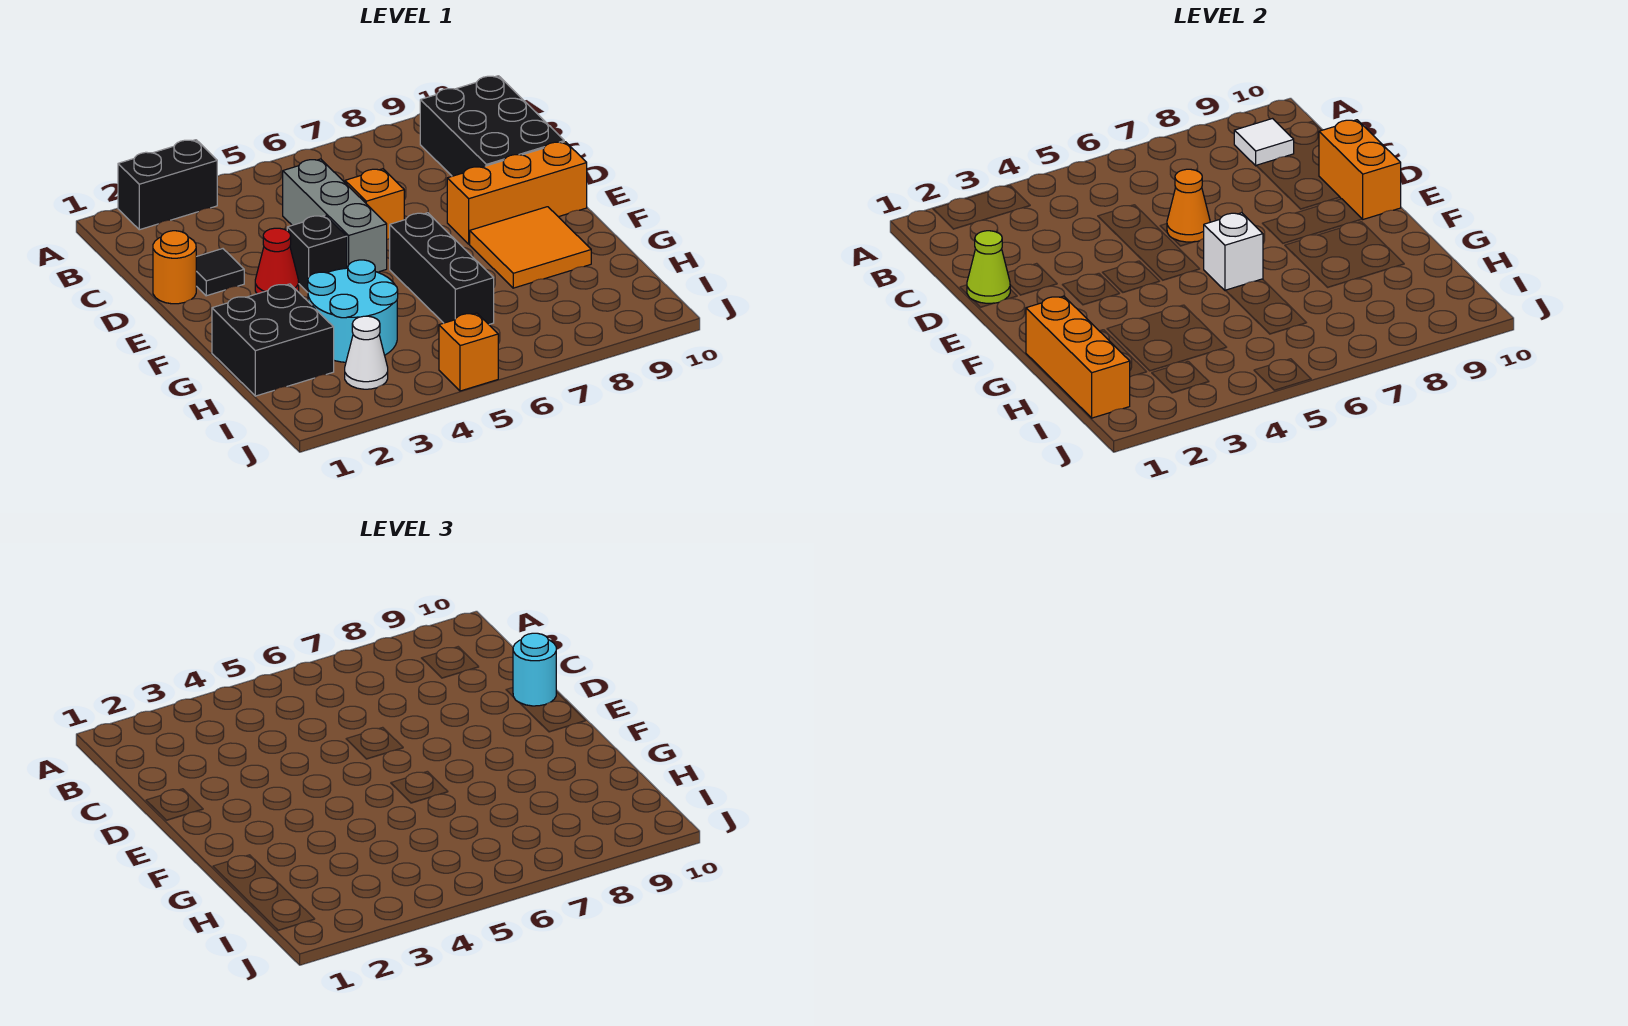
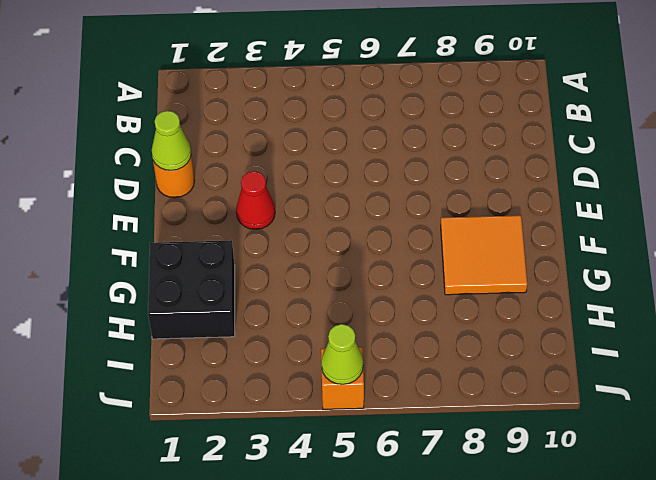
lime cone J5 level 2 -> none
none -> black brick A2:A3 level 1
none -> black brick B9:D10 level 1
none -> grey brick C5:E5 level 1

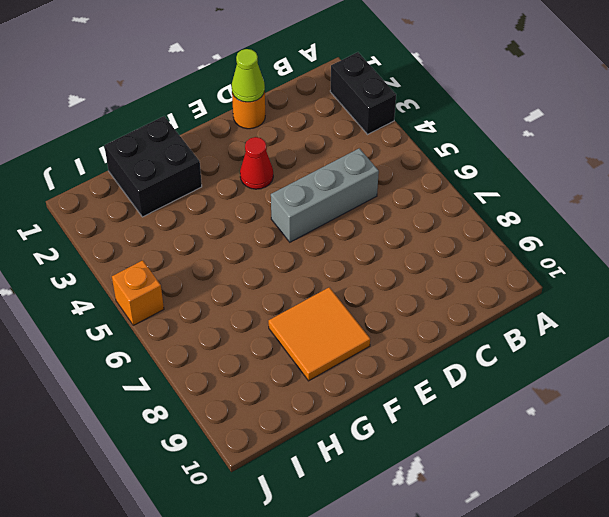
none -> black brick B9:D10 level 1
none -> black tile D2 level 1
none -> orange brick D6 level 1

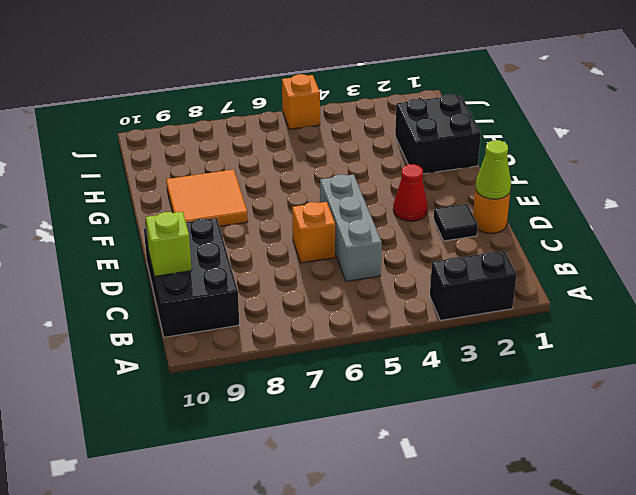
lime brick C10 level 2 -> none
none -> black brick E4 level 1
none -> orange brick E8:E10 level 1
none -> black brick F6:H6 level 1

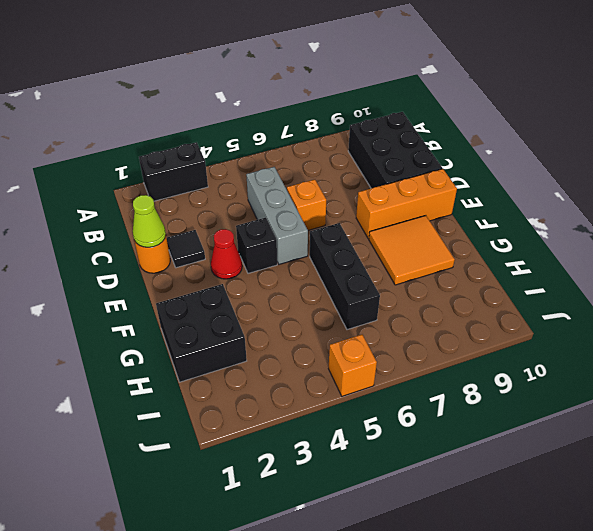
none -> cyan round brick G3:H4 level 1
none -> white cone I3 level 1
none -> white tile B9 level 2

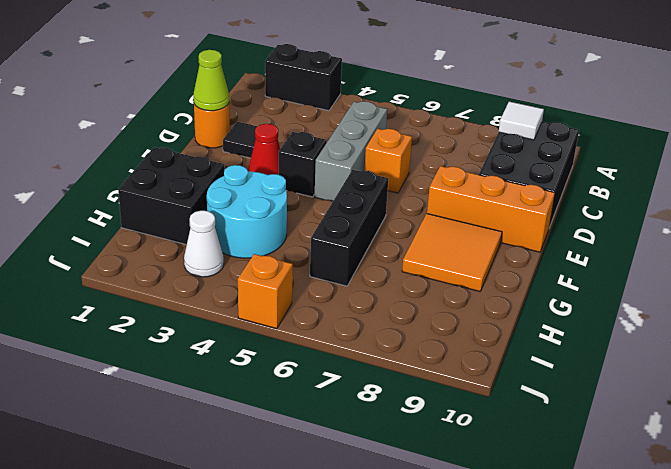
none -> orange cone D6 level 2
none -> orange brick D10:E10 level 2
none -> white brick F6 level 2

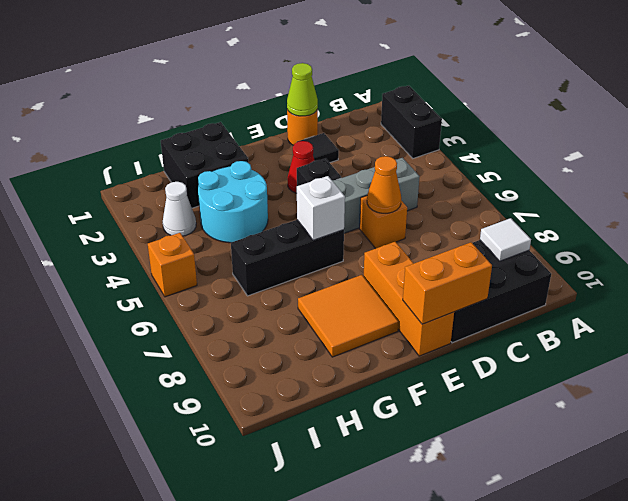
none -> orange brick G1:I1 level 2
none -> cyan round brick D10 level 3

